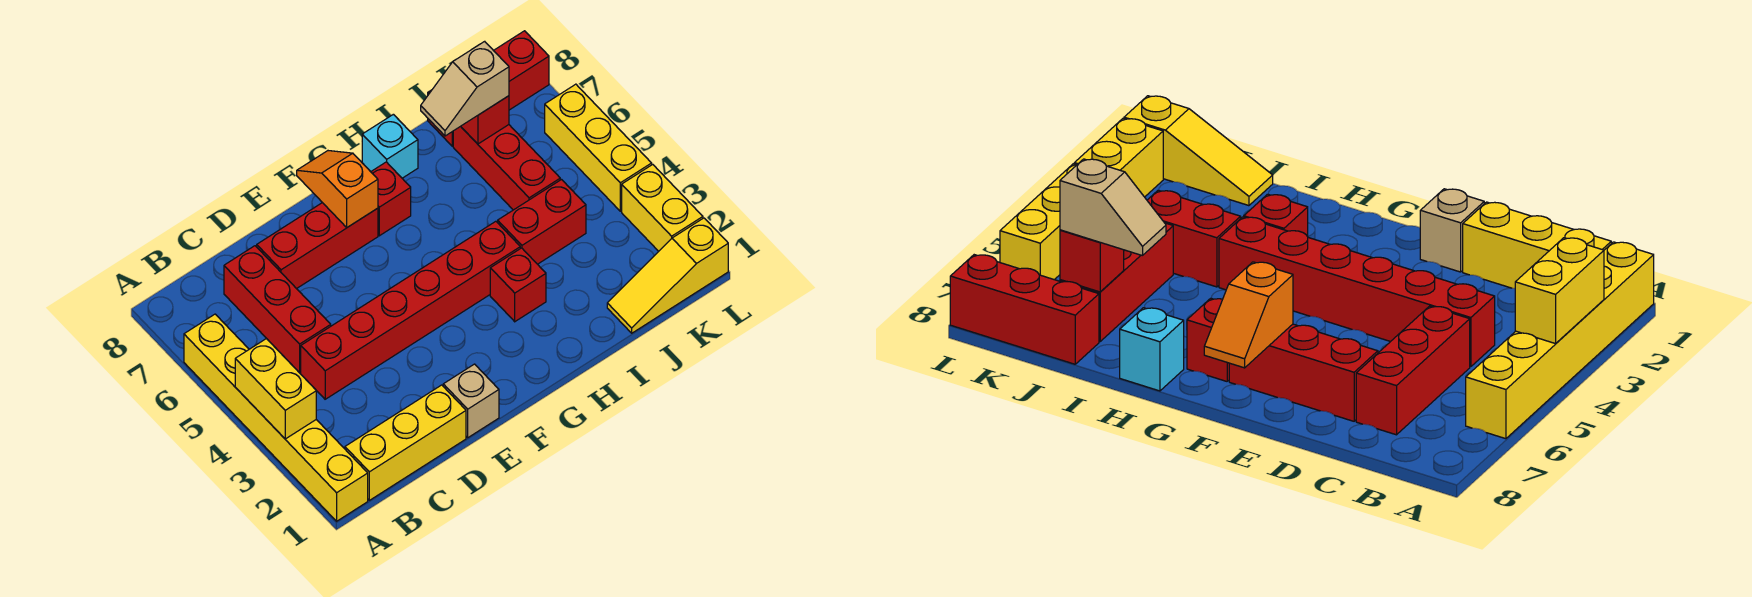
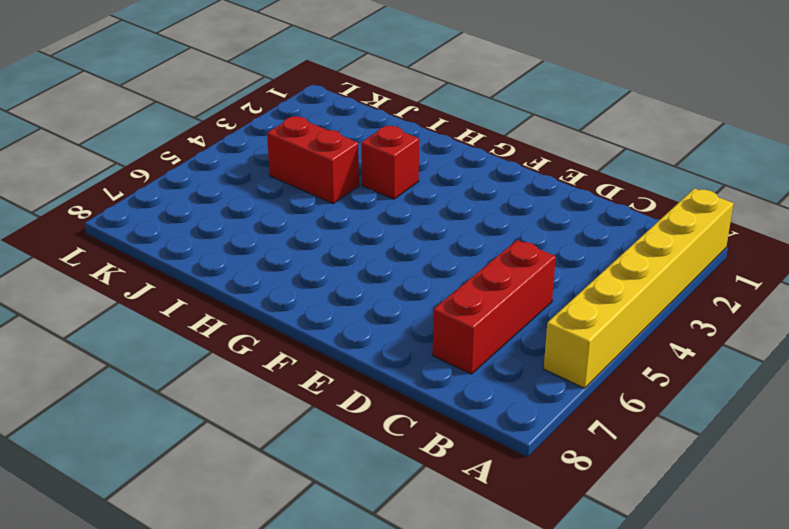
none -> yellow brick B1:D1 level 1
none -> red brick C4:H4 level 1
none -> red brick D7:F7 level 1

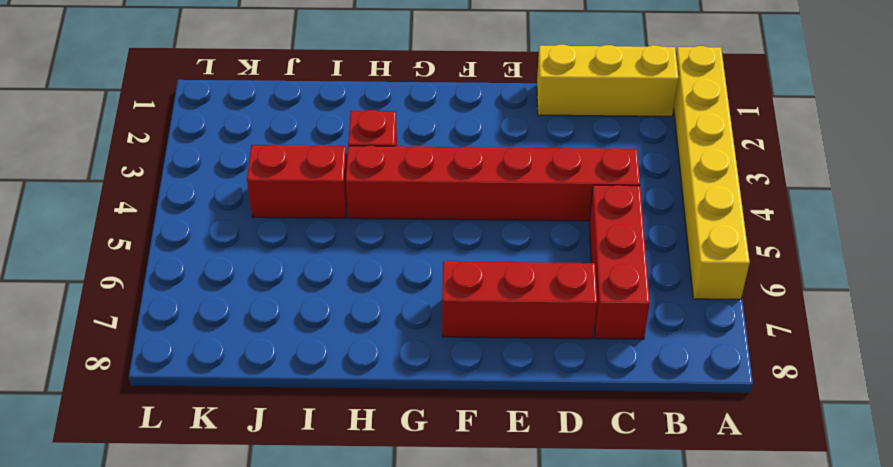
none -> tan brick E1 level 1
none -> red brick G7 level 1
none -> cyan brick H8 level 1

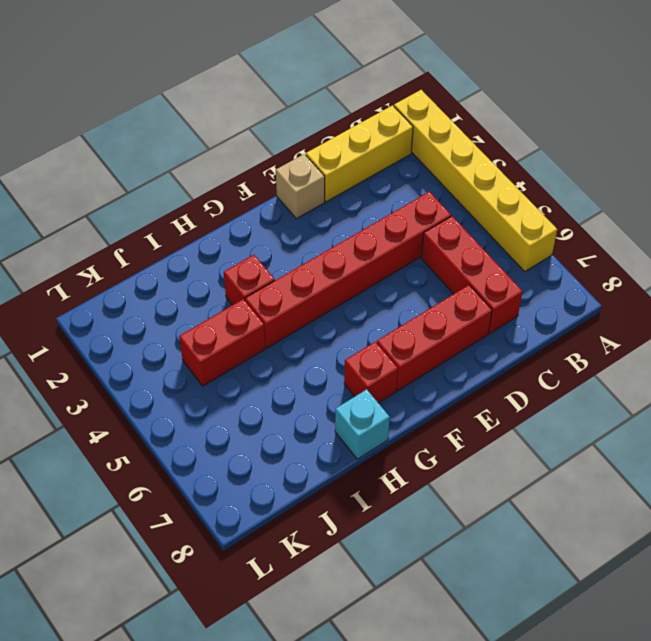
none -> yellow slope J1:L1 level 1 top L
none -> red brick J5:J7 level 1
none -> red brick J8:L8 level 1

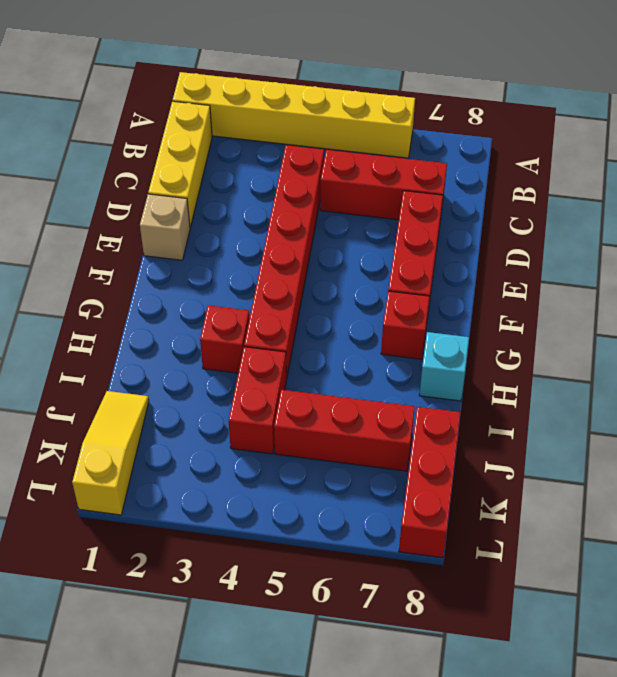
none -> yellow brick L2:L3 level 1
none -> yellow brick L4:L6 level 1
none -> yellow brick A3:A4 level 2

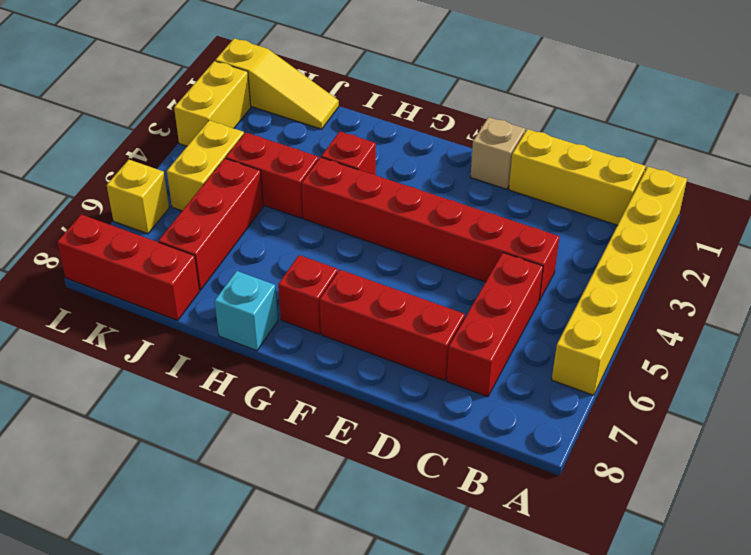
yellow brick K4:K5 level 1 -> yellow brick A3:A4 level 2
yellow brick L6 level 1 -> yellow brick L4:L6 level 1
none -> orange slope F7:F8 level 2 top 7
none -> red brick J7 level 2
none -> tan slope I7:J7 level 3 top J

